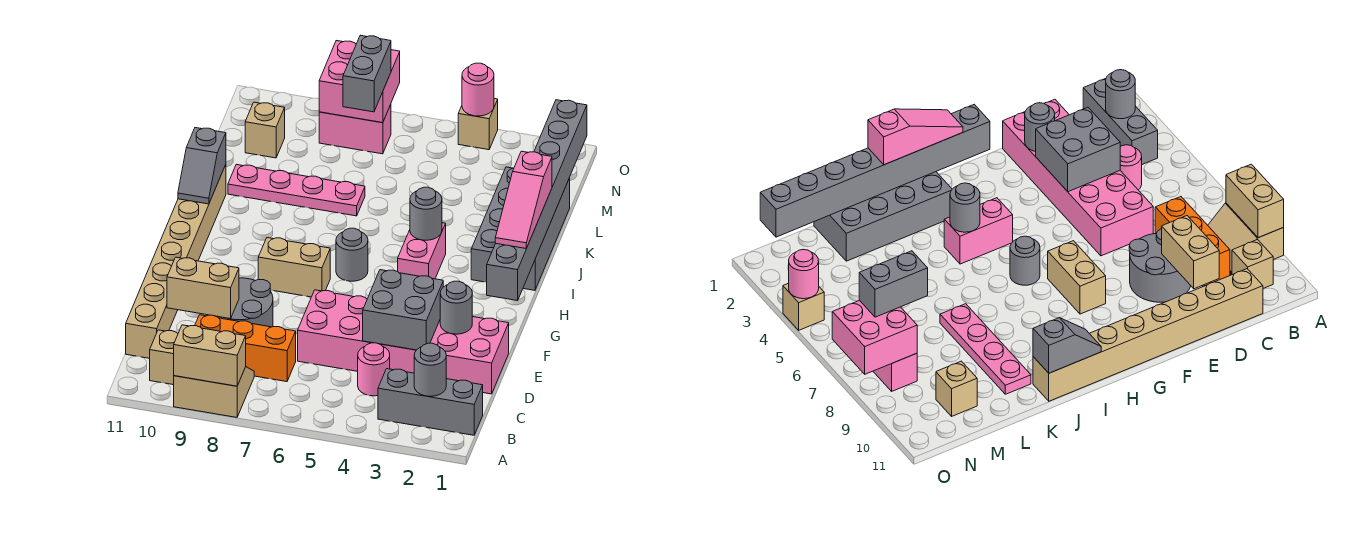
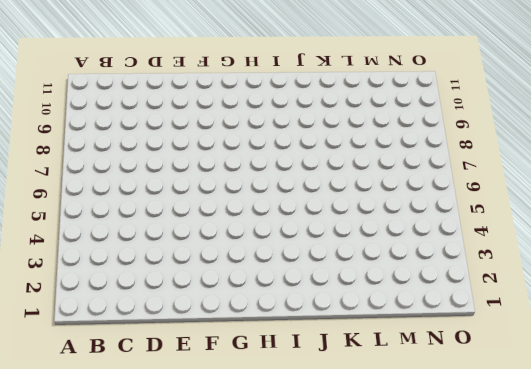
none -> tan slope A8:B9 level 1 top A
none -> grey brick B1:B3 level 1
none -> tan brick B10 level 1

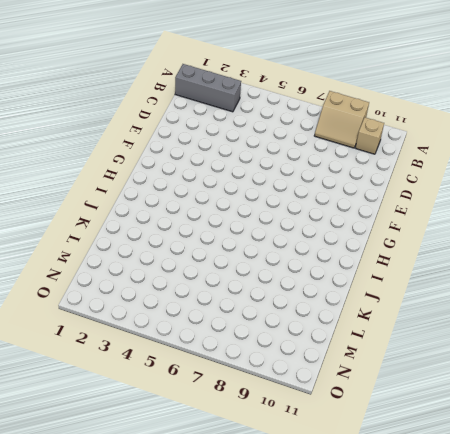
none -> pink round brick C4 level 1
none -> orange brick C7:C9 level 1
none -> tan brick C11:J11 level 1

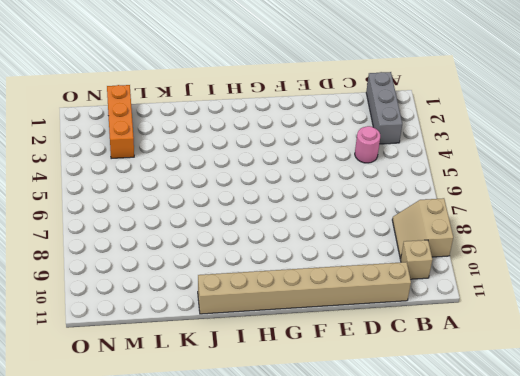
orange brick M1:M3 level 1 -> orange brick C7:C9 level 1
none -> pink brick D1:E6 level 1
none -> grey round brick D8:E9 level 1
none -> tan brick G7:G8 level 1

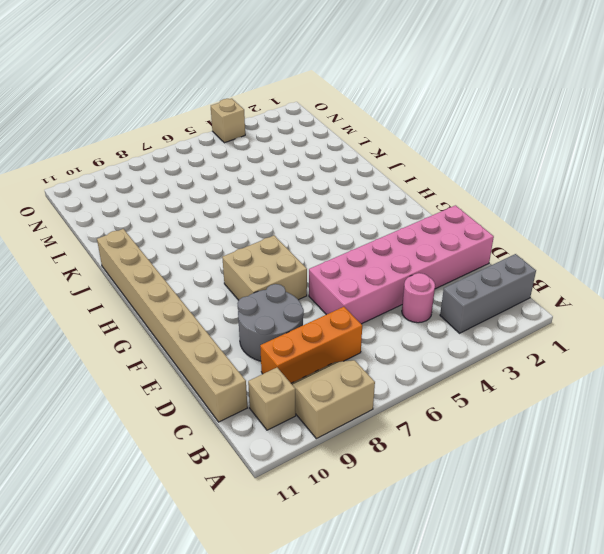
tan brick F7:G8 level 1 -> tan brick G7:G8 level 1
none -> pink brick H4:I4 level 1
none -> grey round brick H6 level 1
none -> grey brick I1:L2 level 1

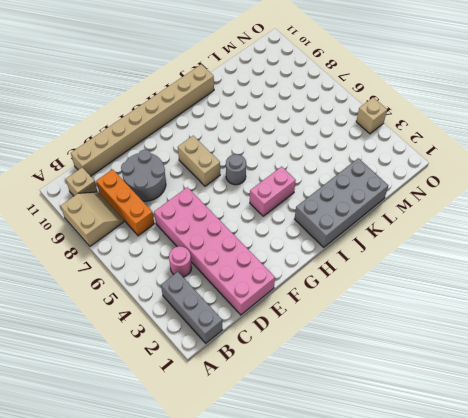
none -> pink plate K7:K10 level 1
none -> tan brick M10 level 1
none -> pink brick N7:N8 level 1

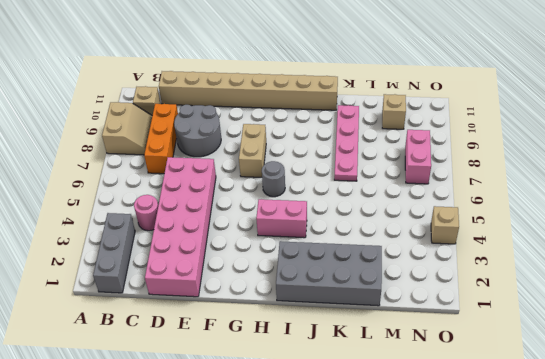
none -> tan brick A8:A9 level 2
none -> grey round brick B2 level 2
none -> grey brick D3:E4 level 2

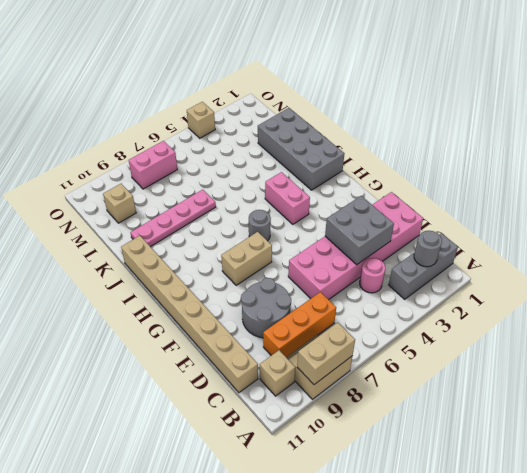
none -> tan brick D9:D10 level 2
none -> grey round brick E2 level 2
none -> grey brick G1:N1 level 2

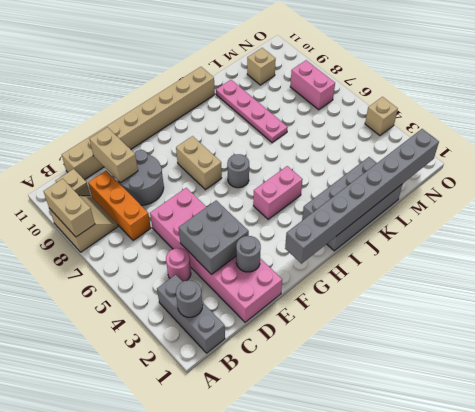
none -> grey round brick I4 level 2
none -> grey slope I11:J11 level 2 top J
none -> pink brick N7:O8 level 2

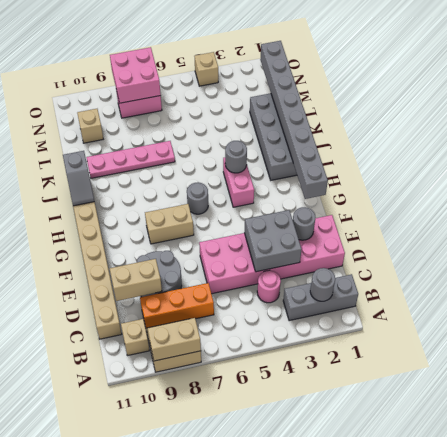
none -> pink round brick O4 level 2
none -> pink slope H1:J1 level 3 top J
none -> grey brick M7:N7 level 3

